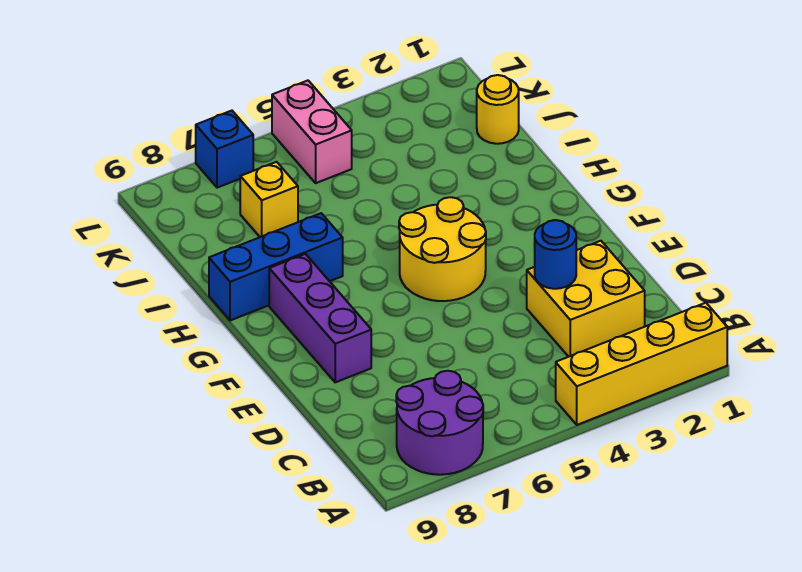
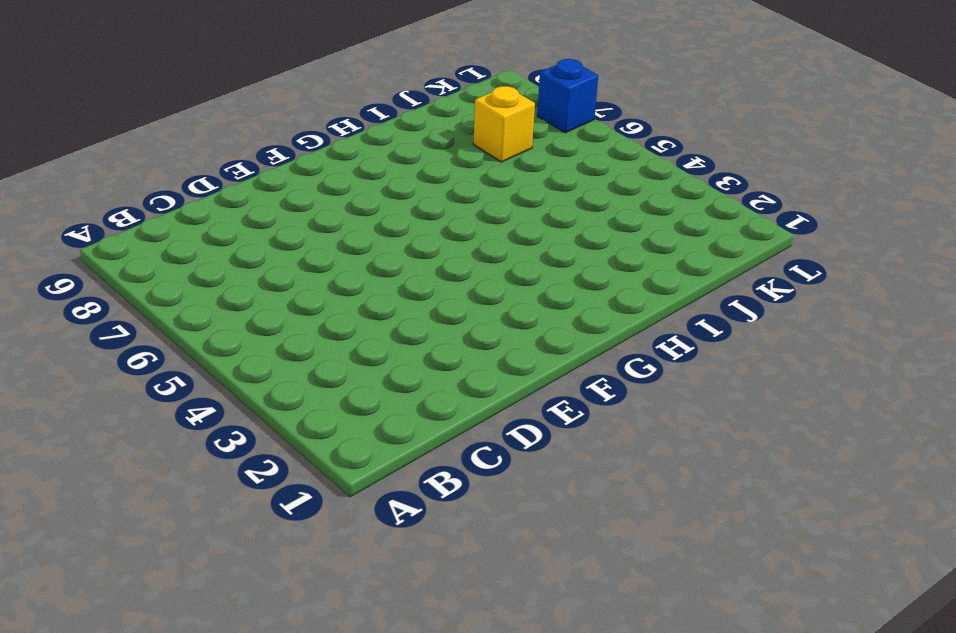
none -> yellow brick A1:A4 level 1
none -> purple round brick A7:B8 level 1

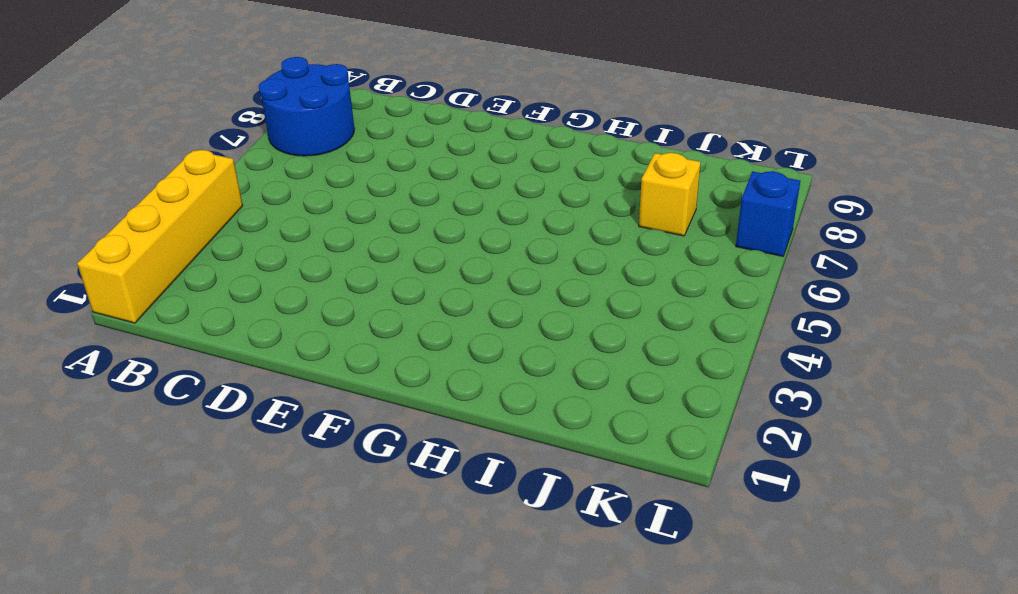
blue round brick A7:B8 level 1 -> purple round brick A7:B8 level 1
none -> yellow brick C2:D3 level 1
none -> purple brick E8:G8 level 1

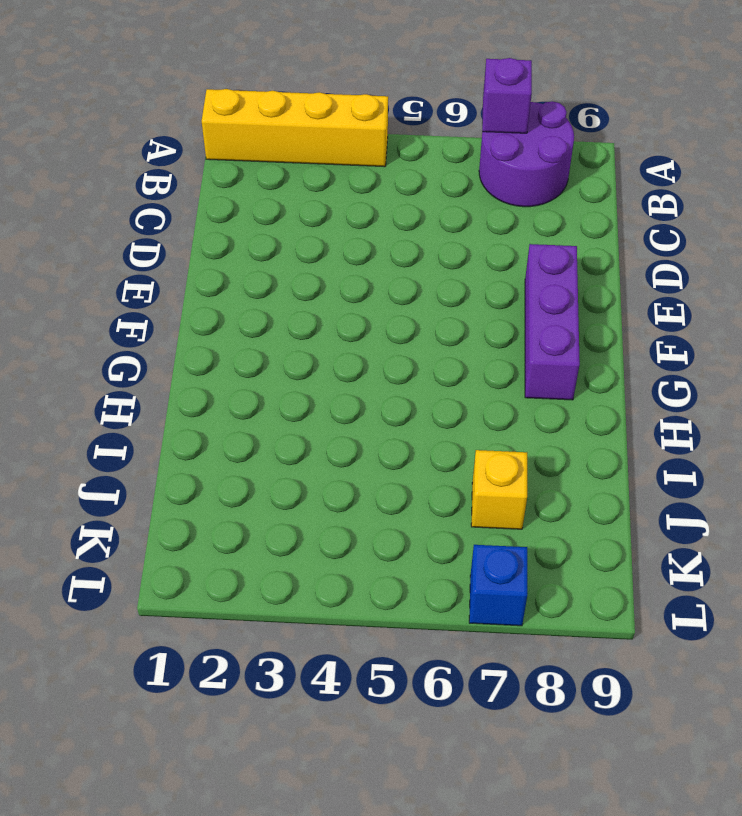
purple brick A7 level 2 -> none
none -> yellow brick C2:D3 level 1
none -> yellow round brick F4:G5 level 1

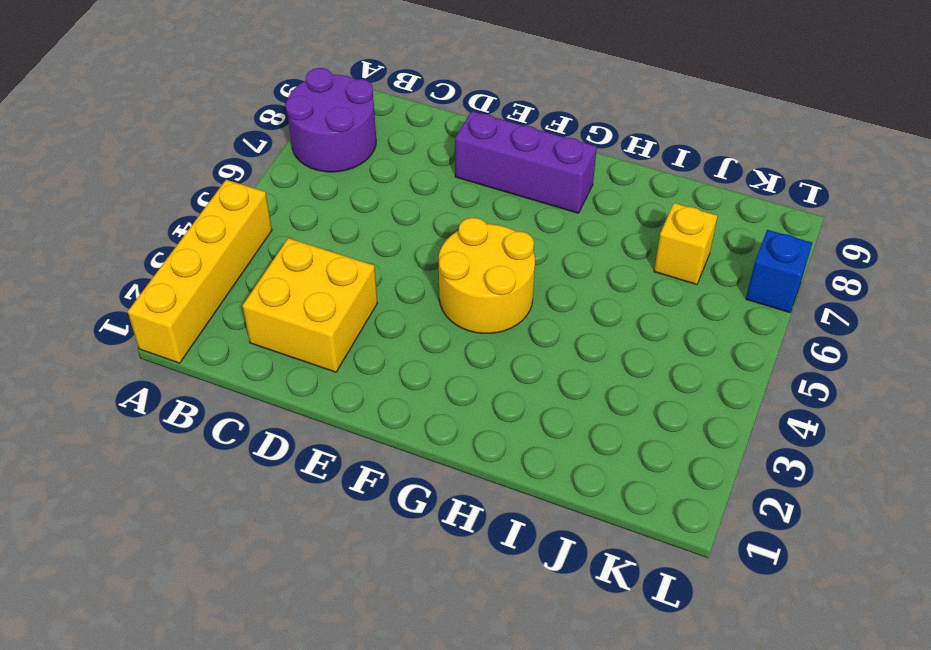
none -> blue brick H7:H9 level 1
none -> yellow round brick J1 level 1

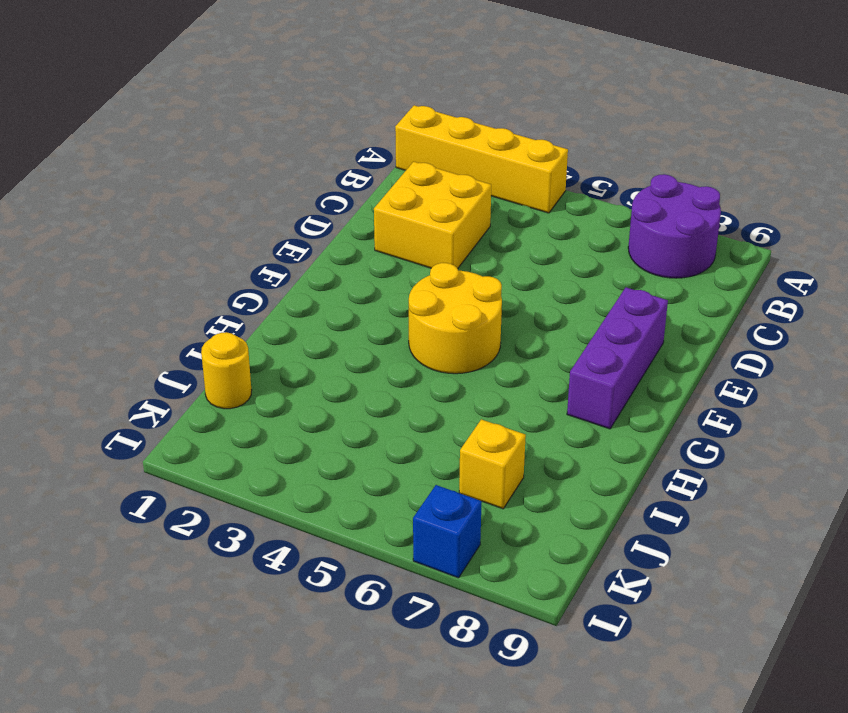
none -> blue brick H7:H9 level 1
none -> pink brick K5:L5 level 1

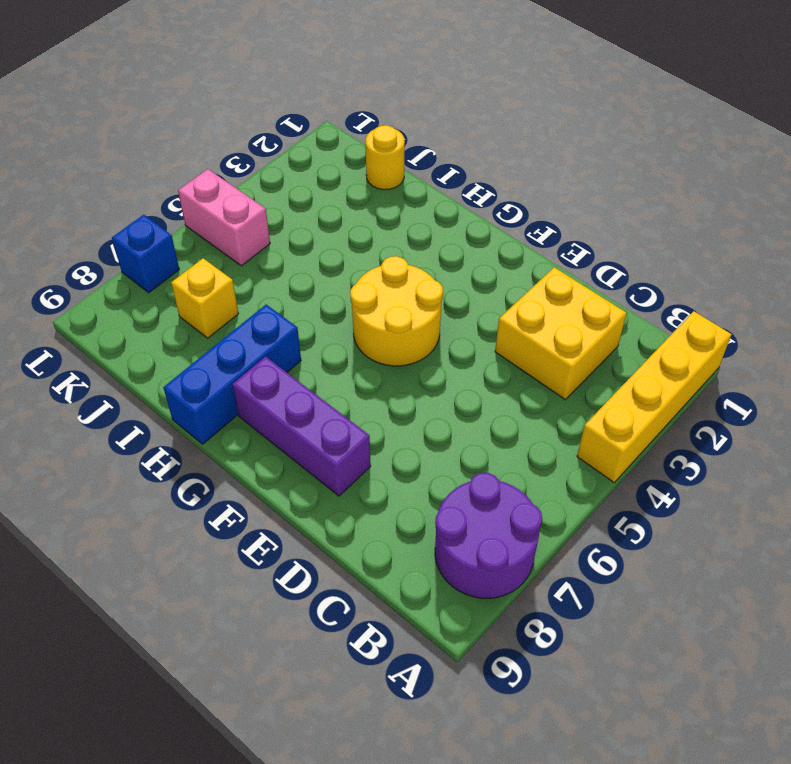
none -> blue round brick D3 level 2

